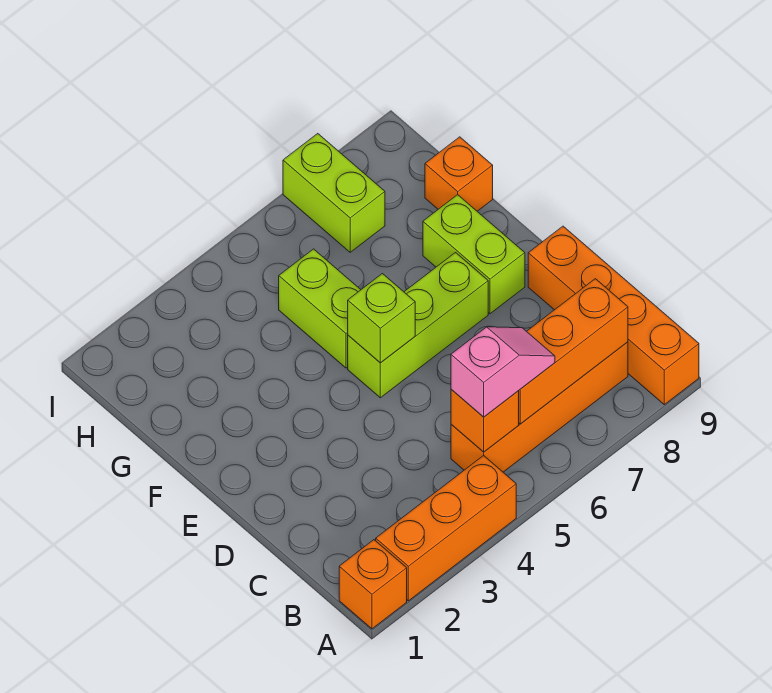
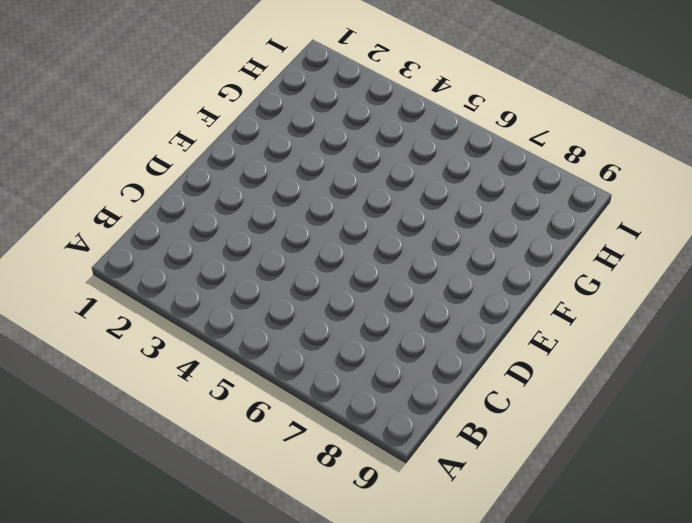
none -> orange brick A1 level 1
none -> orange brick A2:A4 level 1
none -> orange brick A9:D9 level 1

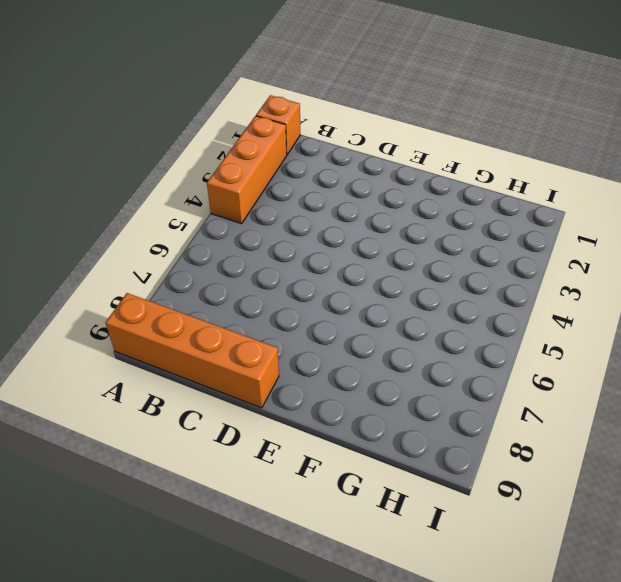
none -> orange brick B5:B8 level 1
none -> lime brick E5:E7 level 1
none -> lime brick E8:F8 level 1

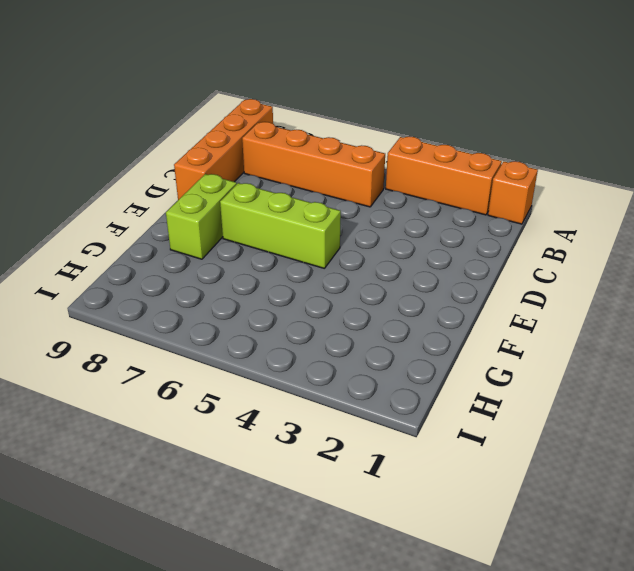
none -> lime brick F5:G5 level 1
none -> orange brick G9 level 1
none -> lime brick H7:I7 level 1

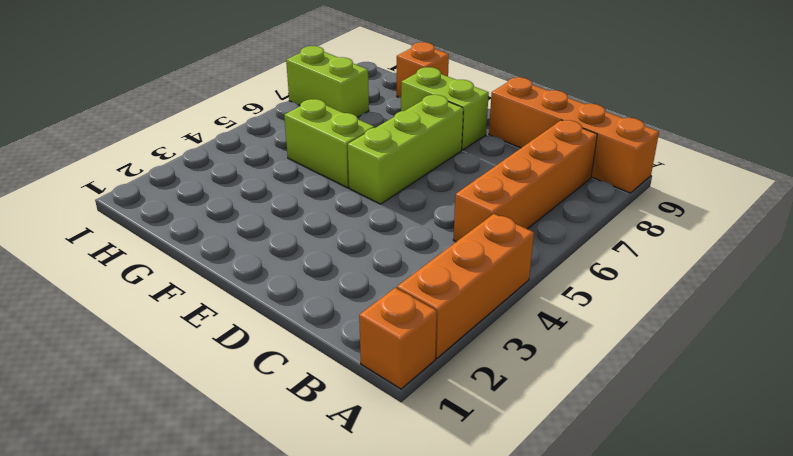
none -> orange brick B5 level 2
none -> orange brick B6:B8 level 2
none -> lime brick E5 level 2

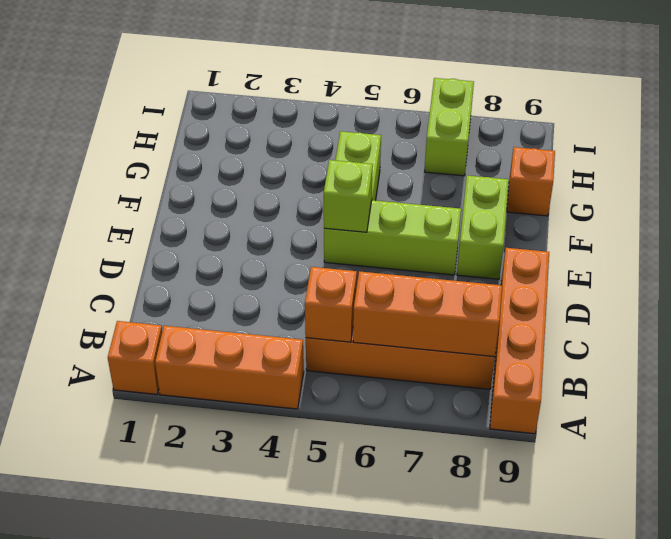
none -> pink slope B5:B6 level 3 top 5

